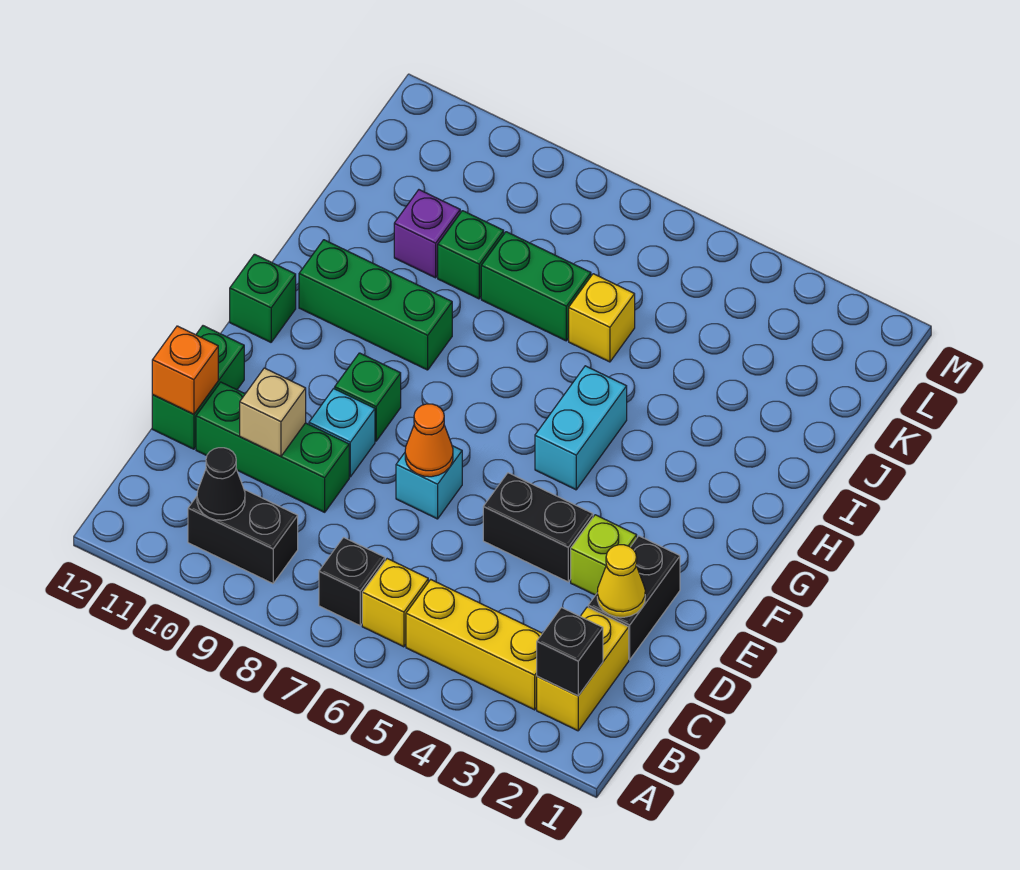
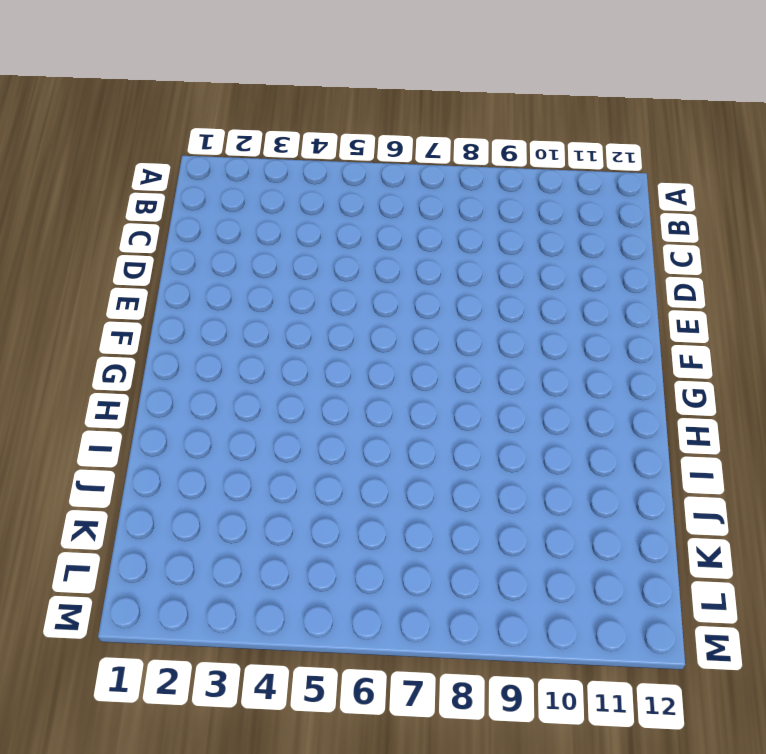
none -> yellow brick B2:C2 level 1
none -> yellow brick B3:B5 level 1
none -> yellow brick B6 level 1

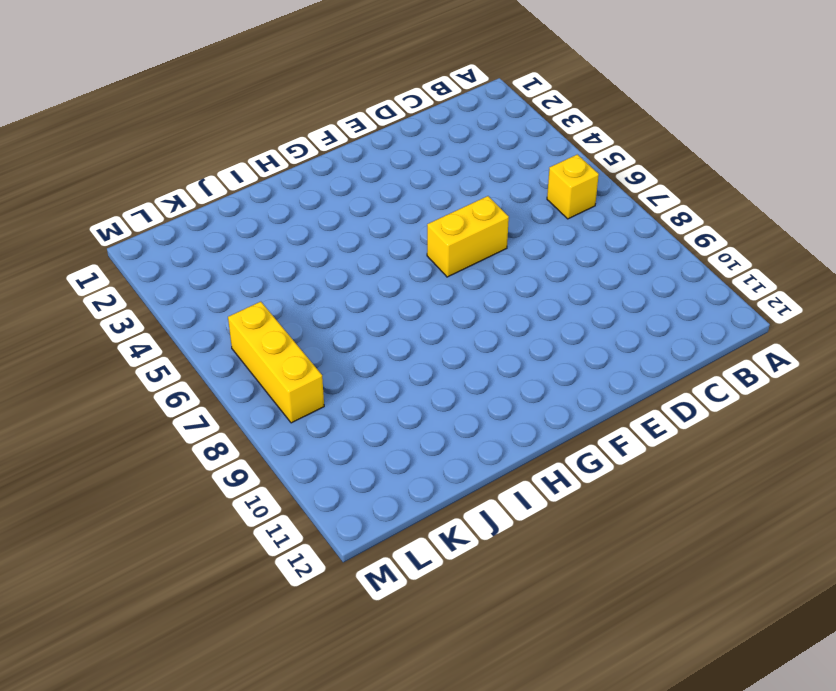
yellow brick E6:F6 level 1 -> yellow brick B2:C2 level 1
yellow brick L6:L8 level 1 -> yellow brick B3:B5 level 1
none -> black brick B7 level 1
none -> black brick B9:B10 level 1
none -> black brick D2:E2 level 1

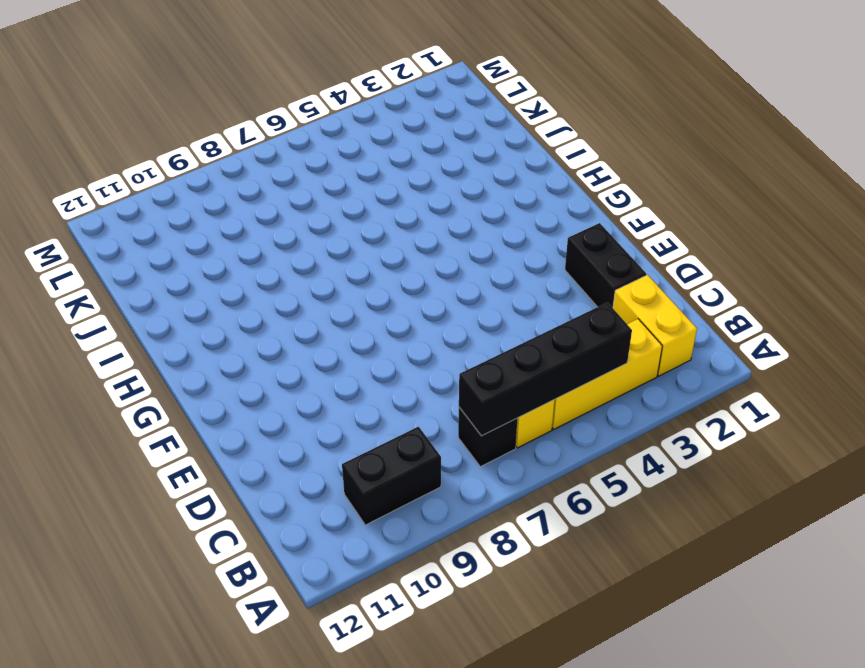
black brick B4:B7 level 2 -> none
none -> green brick D9:D11 level 1
none -> green brick D12:E12 level 1
none -> lime brick E3 level 1

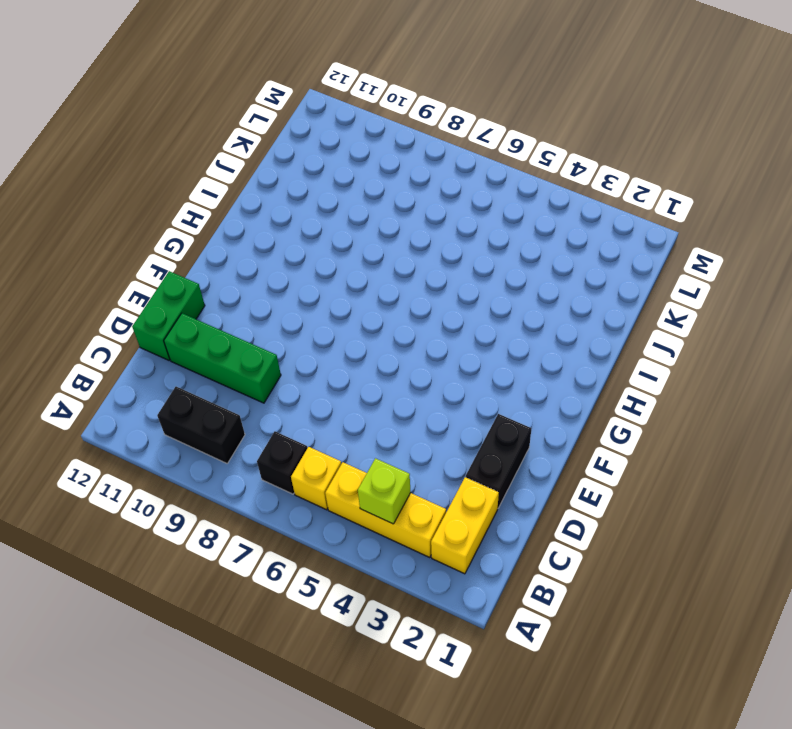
lime brick B4 level 2 -> lime brick E3 level 1
none -> black brick E4:E5 level 1
none -> cyan brick E7 level 1
none -> cyan brick E9 level 1

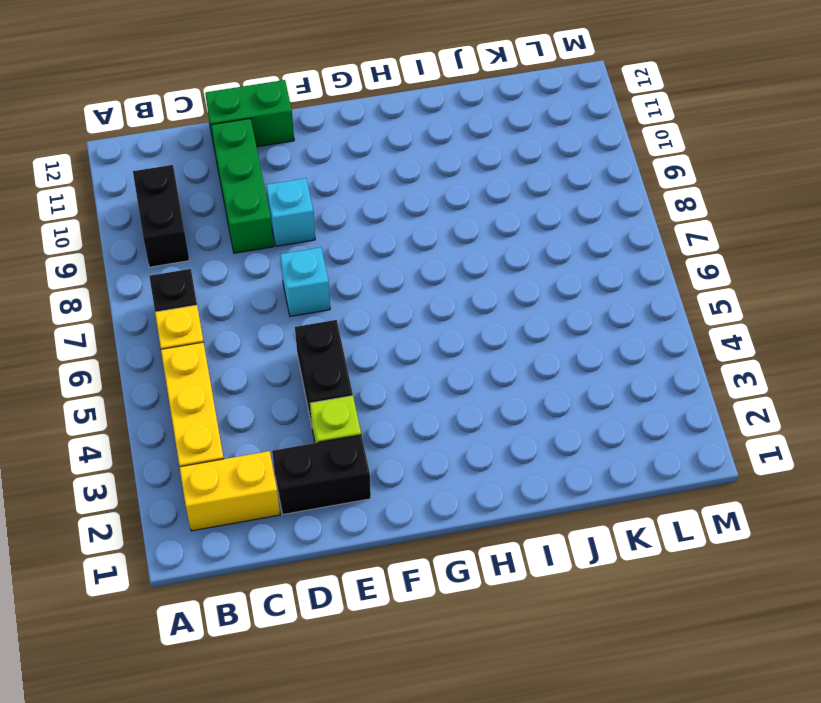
none -> green brick F9 level 1
none -> cyan brick G5:H5 level 1
none -> green brick G12 level 1

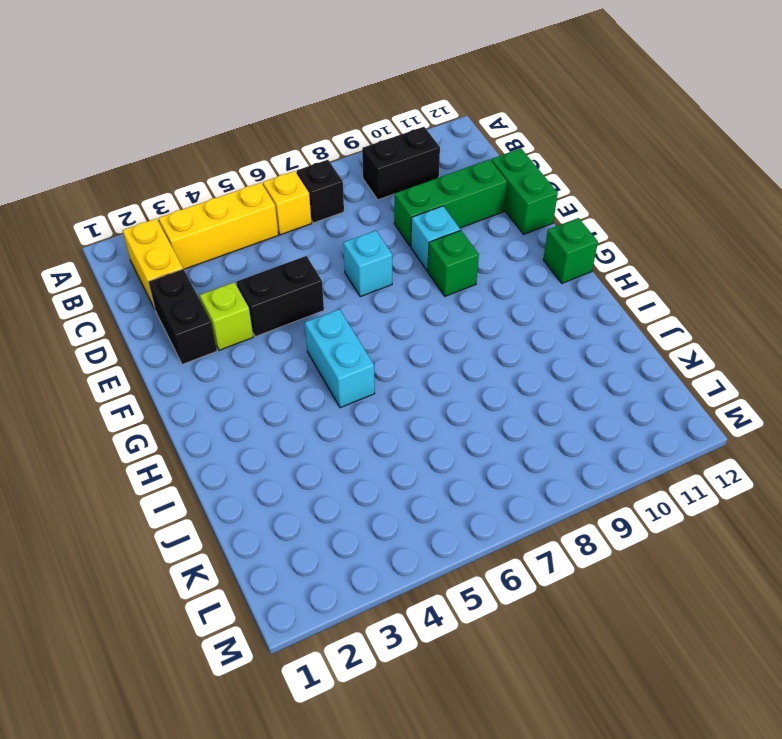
none -> green brick H9:H11 level 1
none -> yellow brick J6 level 1
none -> green brick J7:J8 level 1

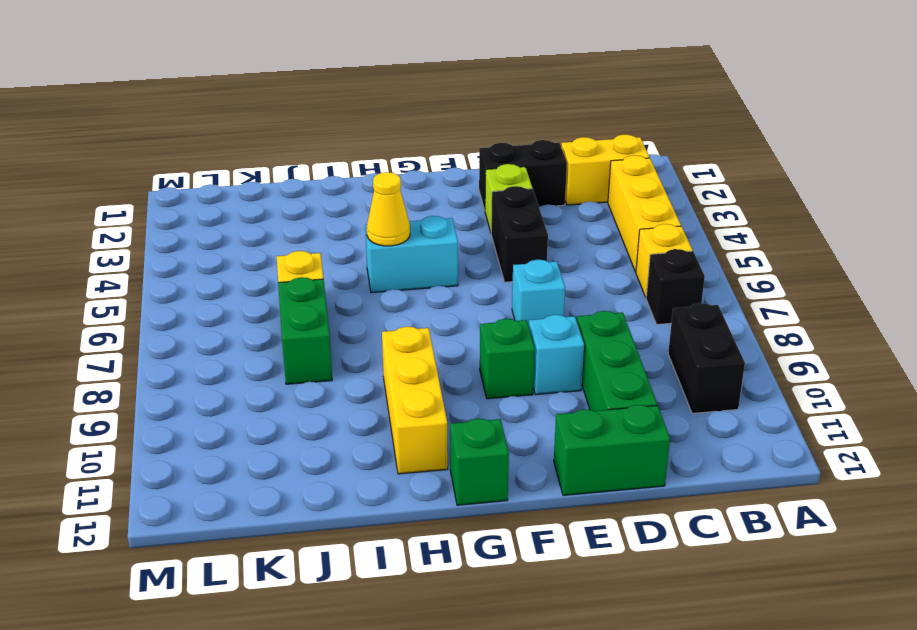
yellow cone H5 level 2 -> yellow cone D2 level 2
yellow brick H9:H11 level 1 -> green brick H9:H11 level 1
none -> green brick J9 level 1
none -> purple brick J10 level 1
none -> black brick B2 level 2

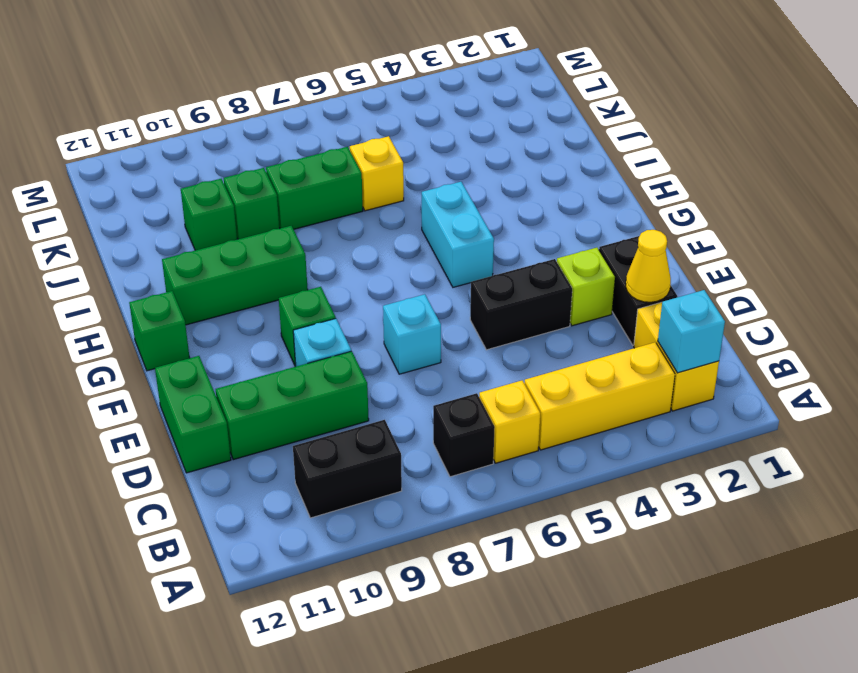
cyan brick B2 level 2 -> black brick B2 level 2
green brick J10 level 1 -> purple brick J10 level 1
none -> black cone B10 level 2
none -> tan brick D10 level 2
none -> orange brick D12 level 2

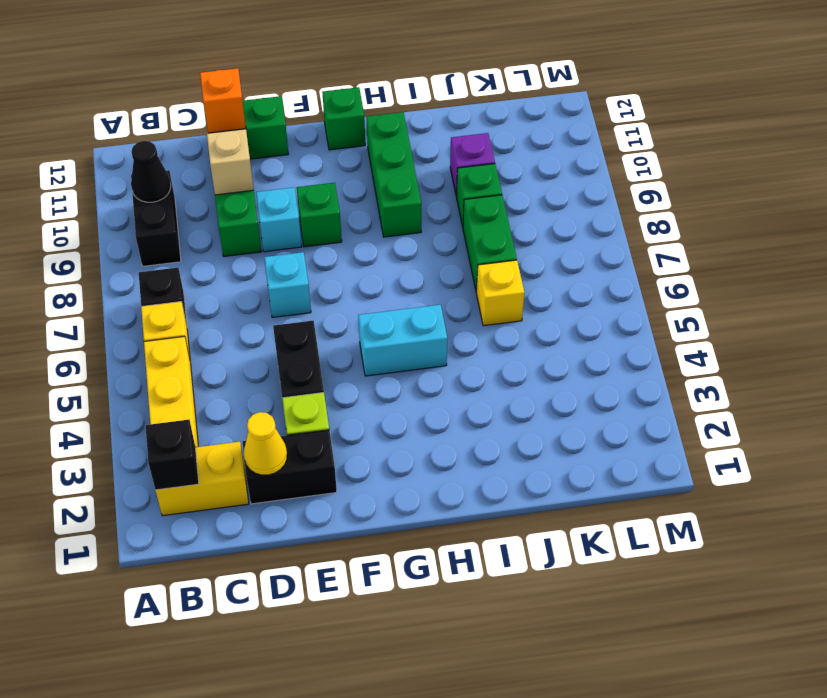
none -> orange cone E7 level 2

